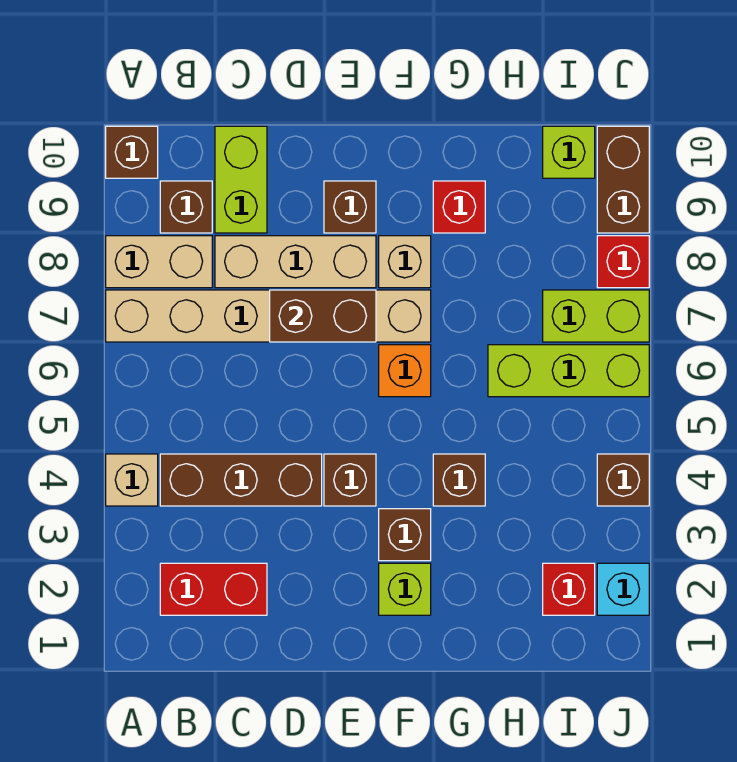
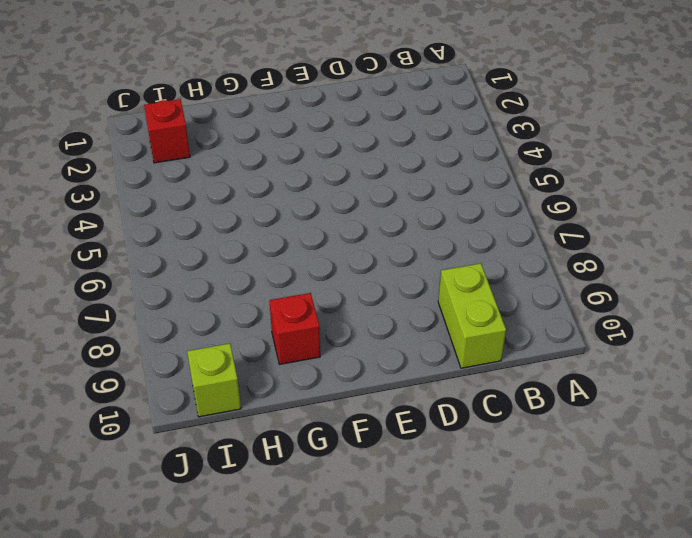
none -> tan brick A4 level 1
none -> tan brick A7:F7 level 1
none -> tan brick A8:B8 level 1

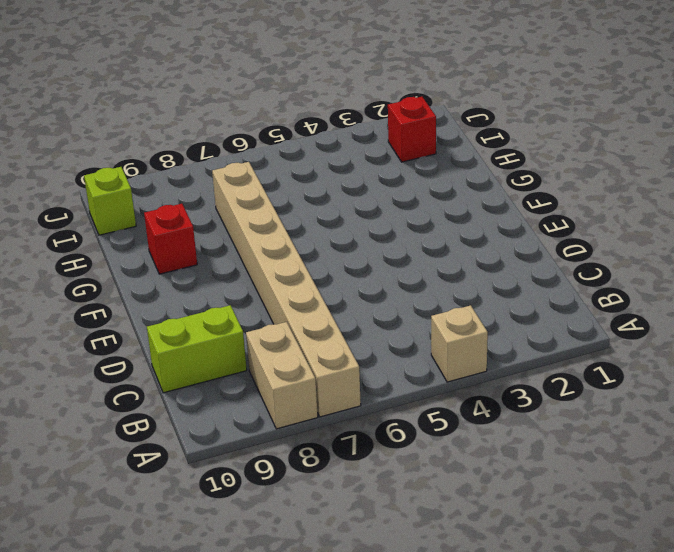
tan brick A7:H7 level 1 -> tan brick A7:F7 level 1
none -> brown brick A10 level 1
none -> red brick B2:C2 level 1
none -> brown brick B4:D4 level 1

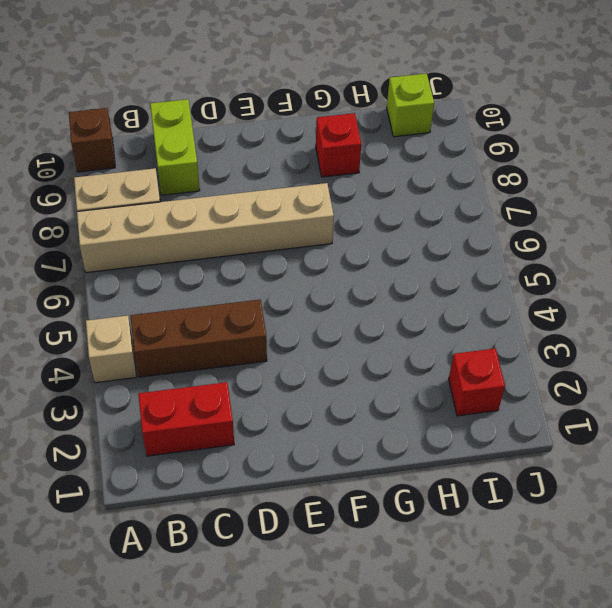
none -> brown brick B9 level 1
none -> tan brick C8:E8 level 1
none -> brown brick E4 level 1

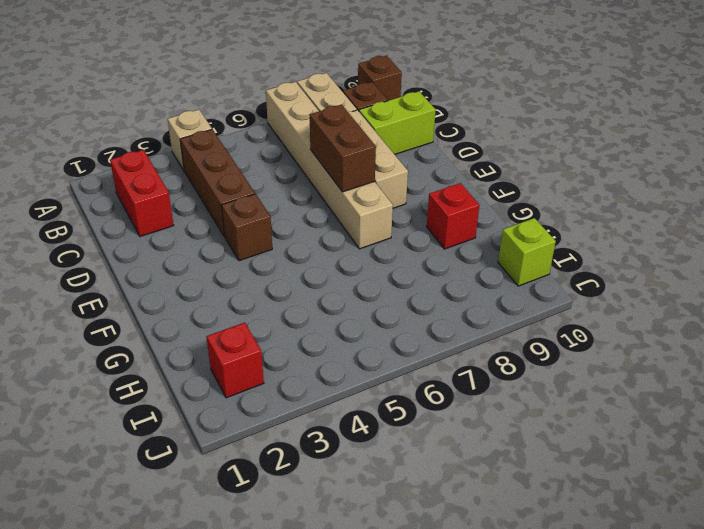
none -> brown brick E9 level 1
none -> lime brick F2 level 1
none -> brown brick F3 level 1

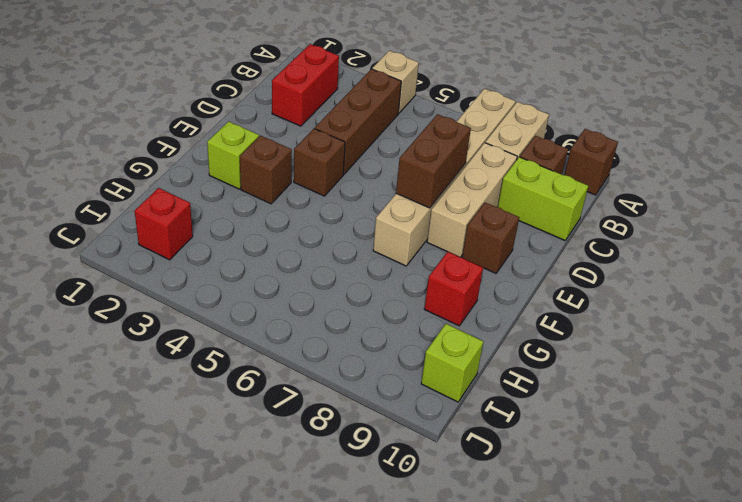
none -> orange brick F6 level 1
none -> tan brick F8 level 1
none -> brown brick G4 level 1

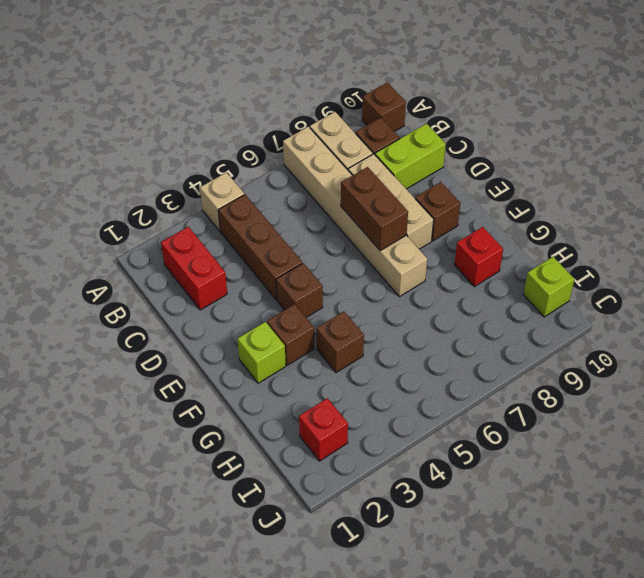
none -> orange brick F6 level 1
none -> tan brick F8 level 1
none -> lime brick H6:J6 level 1

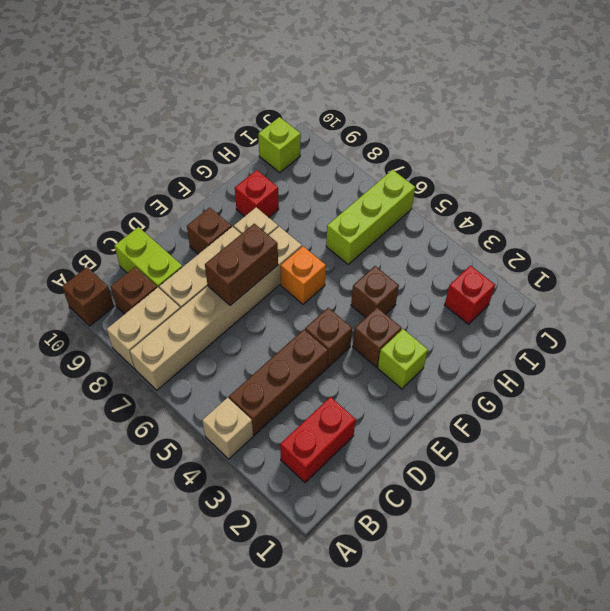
none -> lime brick I7:J7 level 1
none -> cyan brick J2 level 1
none -> brown brick J4 level 1

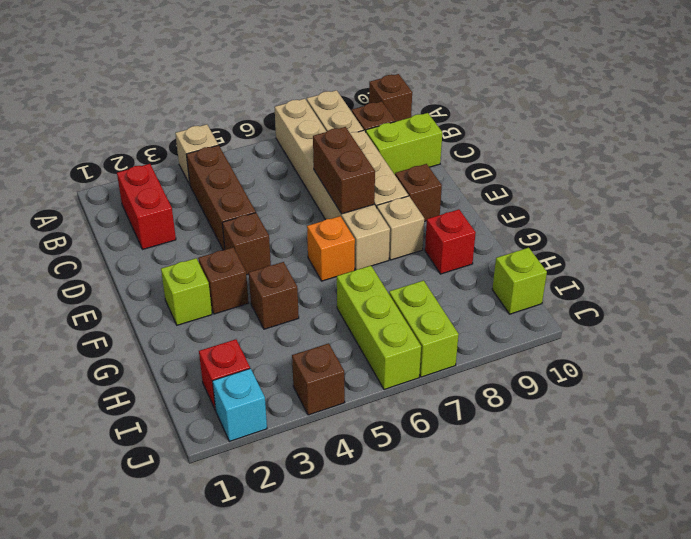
none -> red brick J8 level 1
none -> brown brick J9:J10 level 1

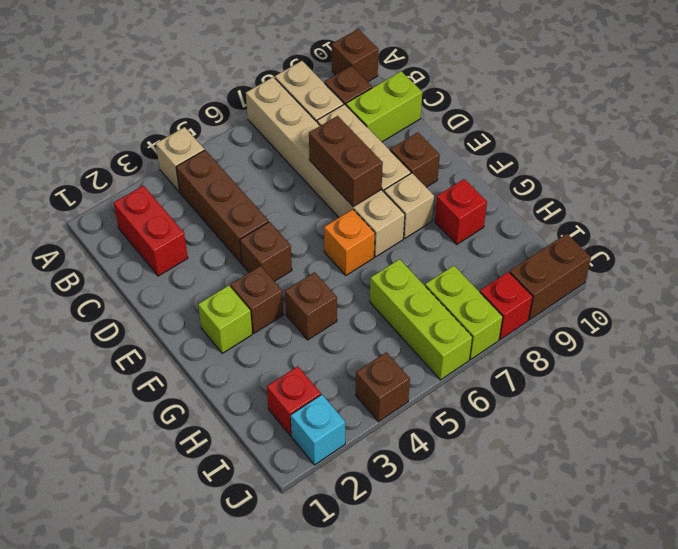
none -> lime brick I10 level 1

